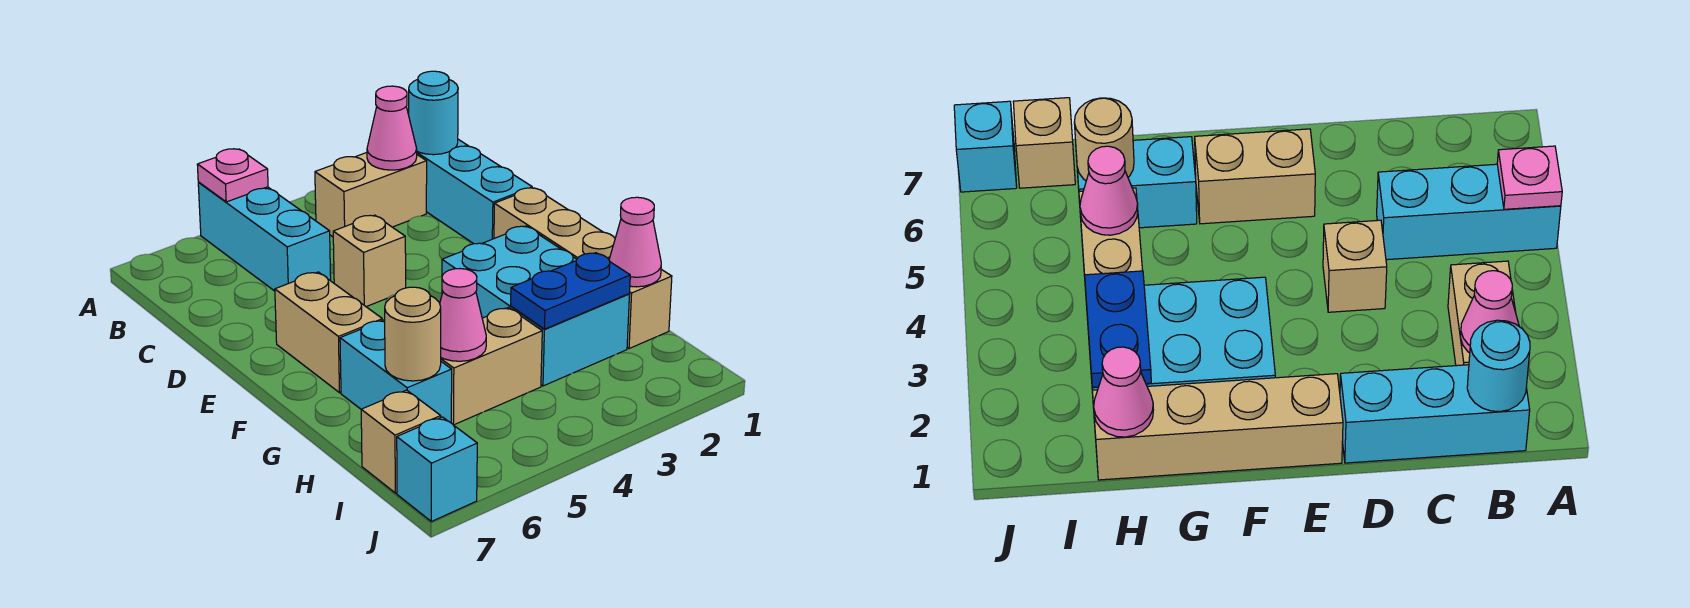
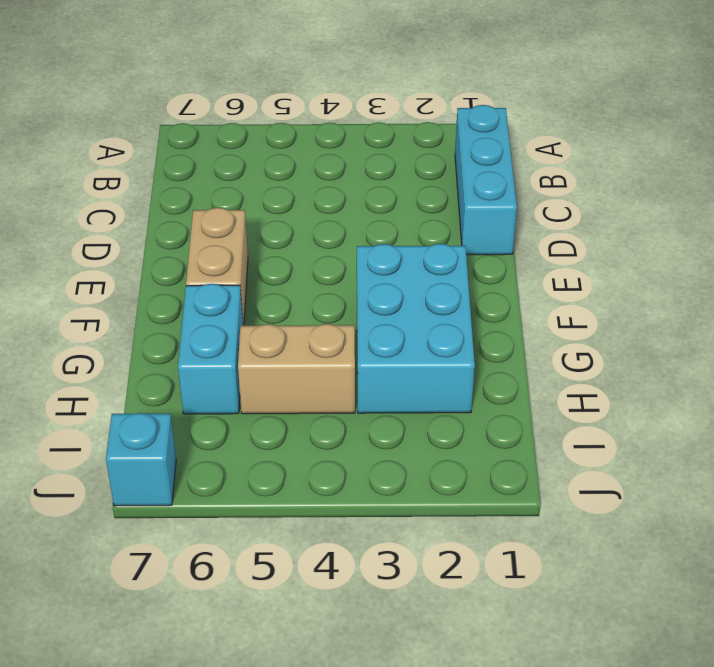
none -> cyan brick A5:C5 level 1
none -> tan brick B2:B3 level 1
none -> tan brick D4 level 1

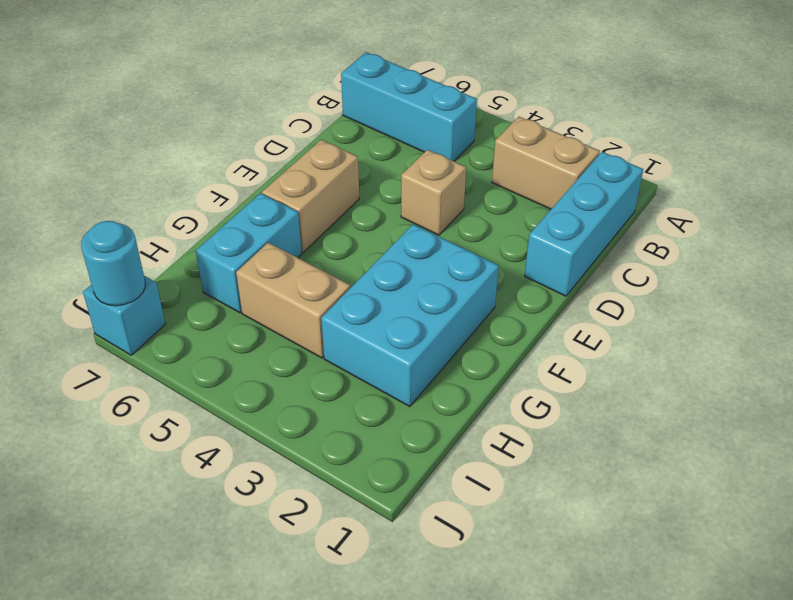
cyan brick B5:B7 level 1 -> cyan brick A5:C5 level 1
cyan round brick J7 level 2 -> cyan round brick B1 level 2
none -> tan brick E1:H1 level 1
none -> tan brick I7 level 1
none -> pink plate A5 level 2

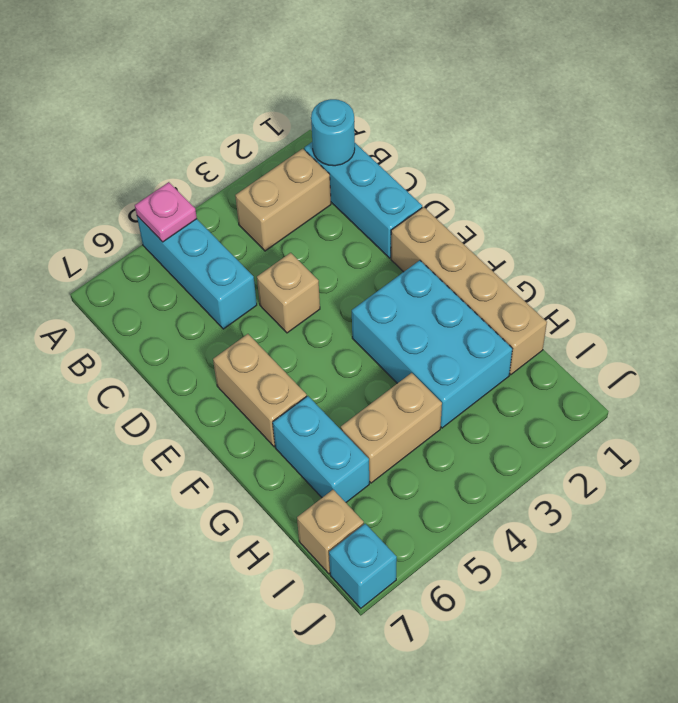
none -> pink cone B2 level 2
none -> pink cone H1 level 2
none -> blue plate H2:H3 level 2

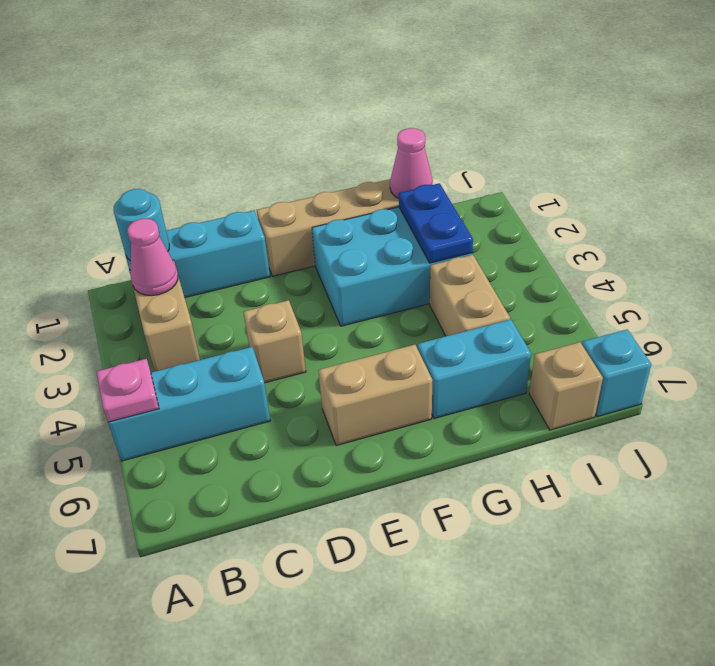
none -> pink cone H5 level 2
none -> tan round brick H6 level 2

